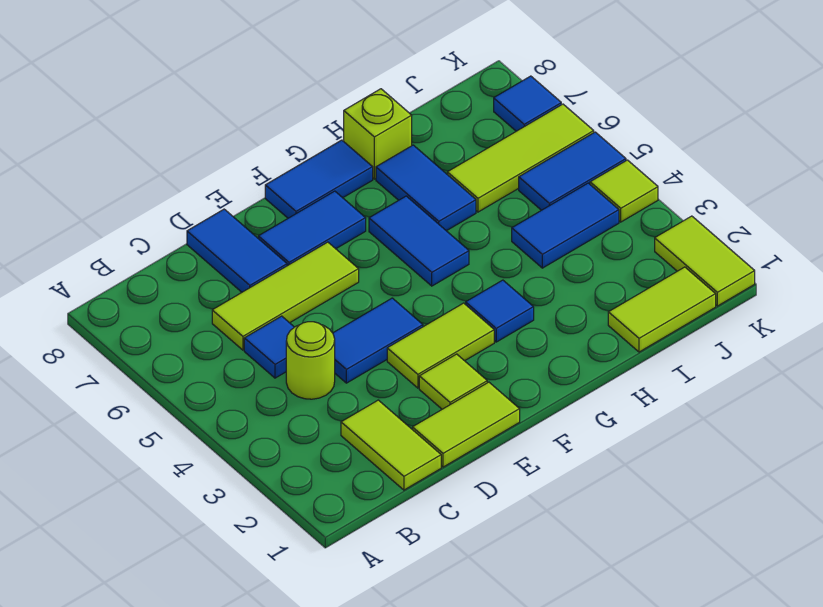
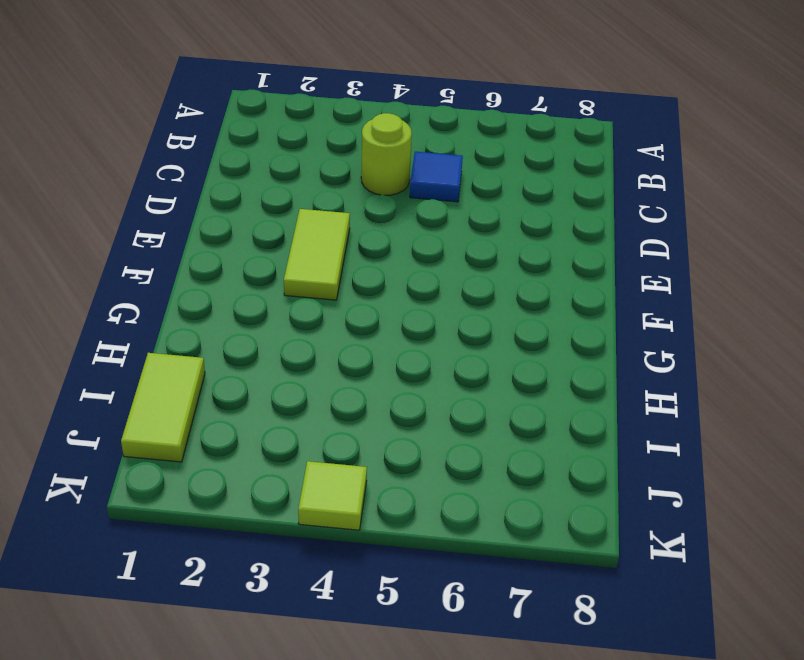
none -> lime tile C1:C2 level 1
none -> lime tile C6:E6 level 1
none -> lime tile D1:E1 level 1

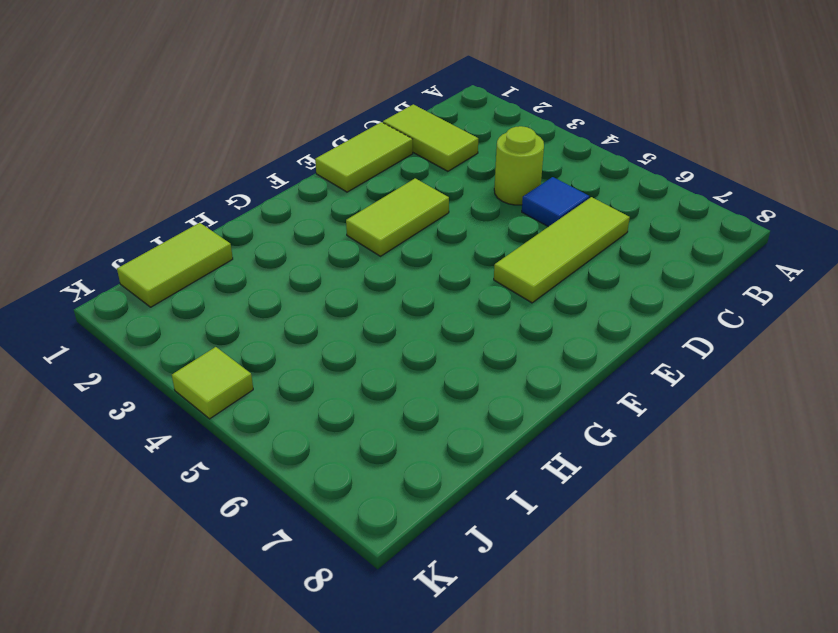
none -> blue tile D4:E4 level 1
none -> blue tile D7:D8 level 1
none -> lime tile E2 level 1

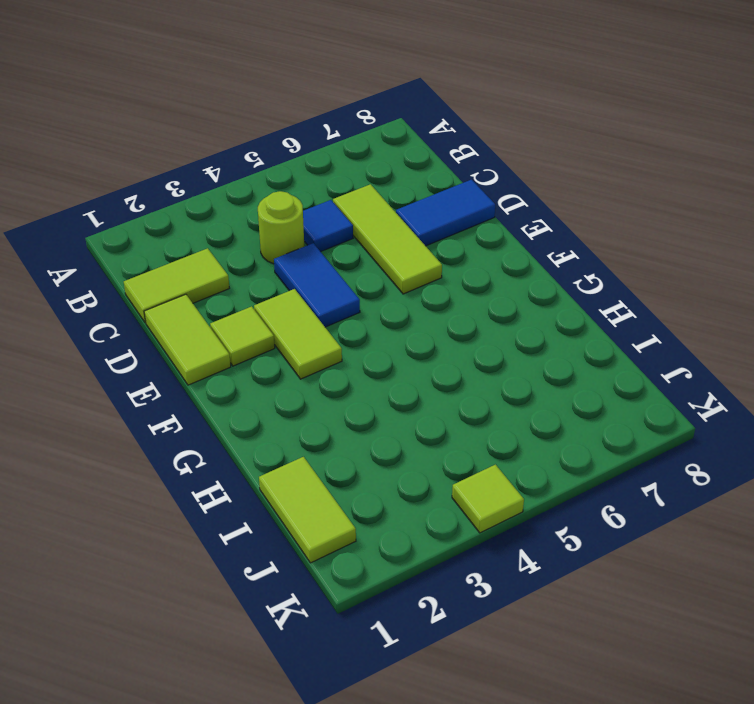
none -> blue tile E7:F7 level 1
none -> blue tile F8:G8 level 1
none -> blue tile G3 level 1

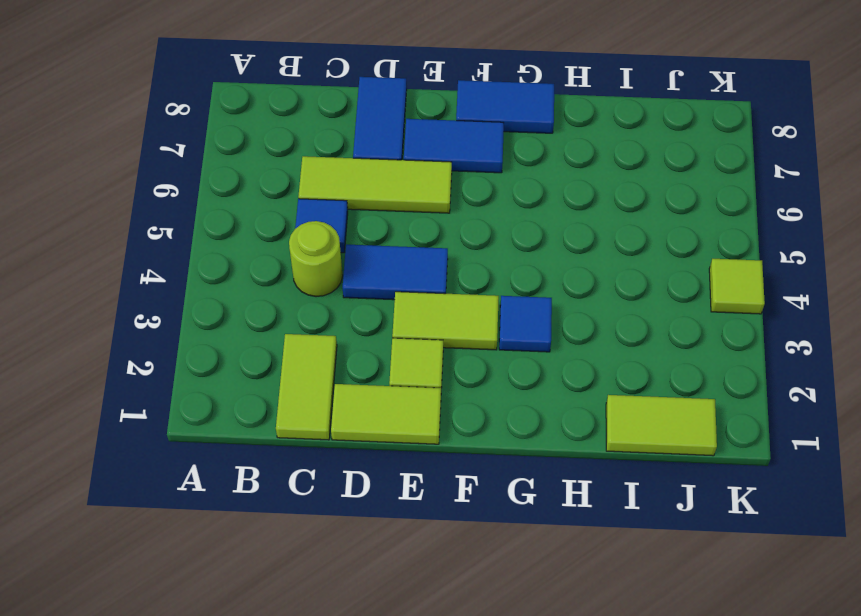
none -> blue tile G5:G6 level 1
none -> blue tile H6:H7 level 1
none -> lime brick H8 level 1

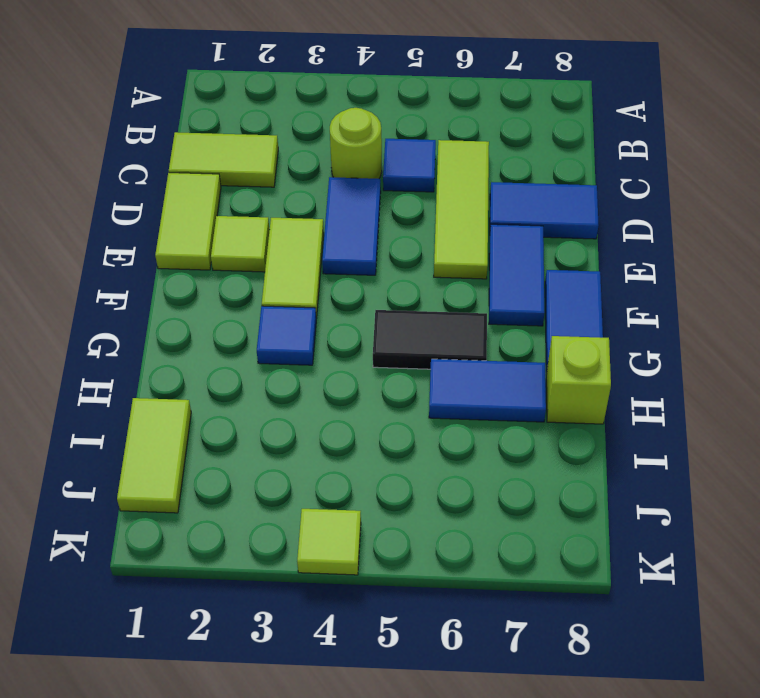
black tile G5:G6 level 1 -> blue tile G5:G6 level 1
none -> blue tile I4:J4 level 1
none -> lime tile I6:K6 level 1
none -> blue tile J5:K5 level 1

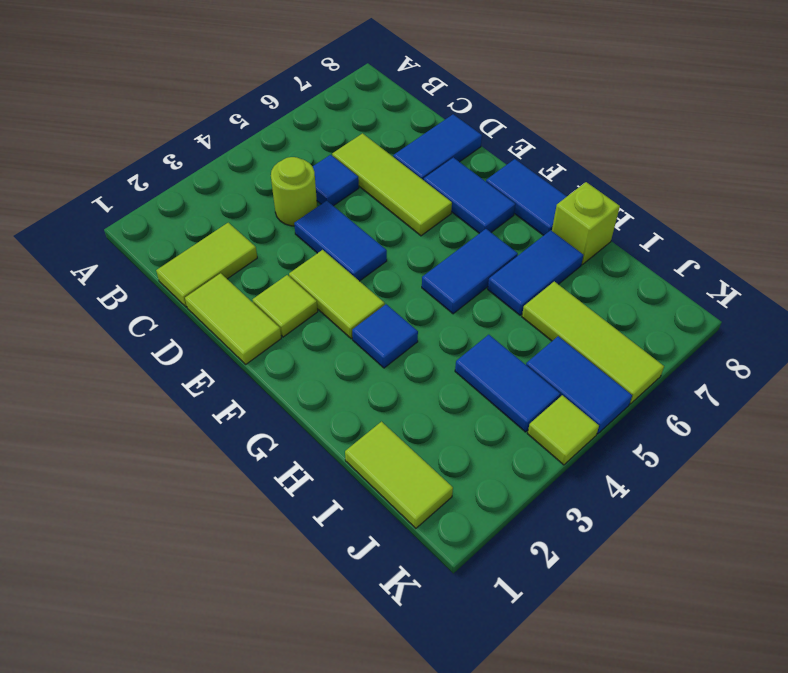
none -> lime tile K1:K2 level 1
none -> blue tile K7 level 1

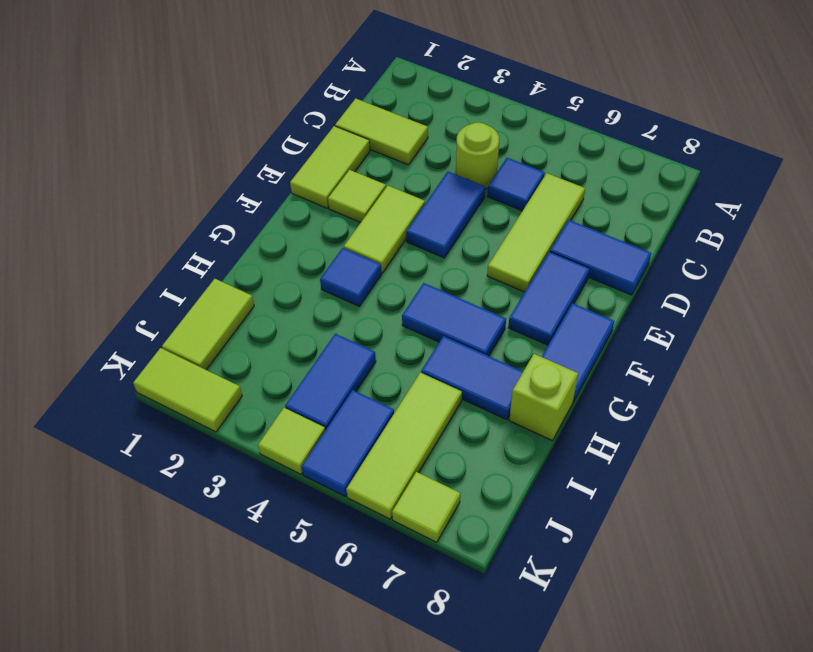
lime tile K7 level 1 -> blue tile K7 level 1

